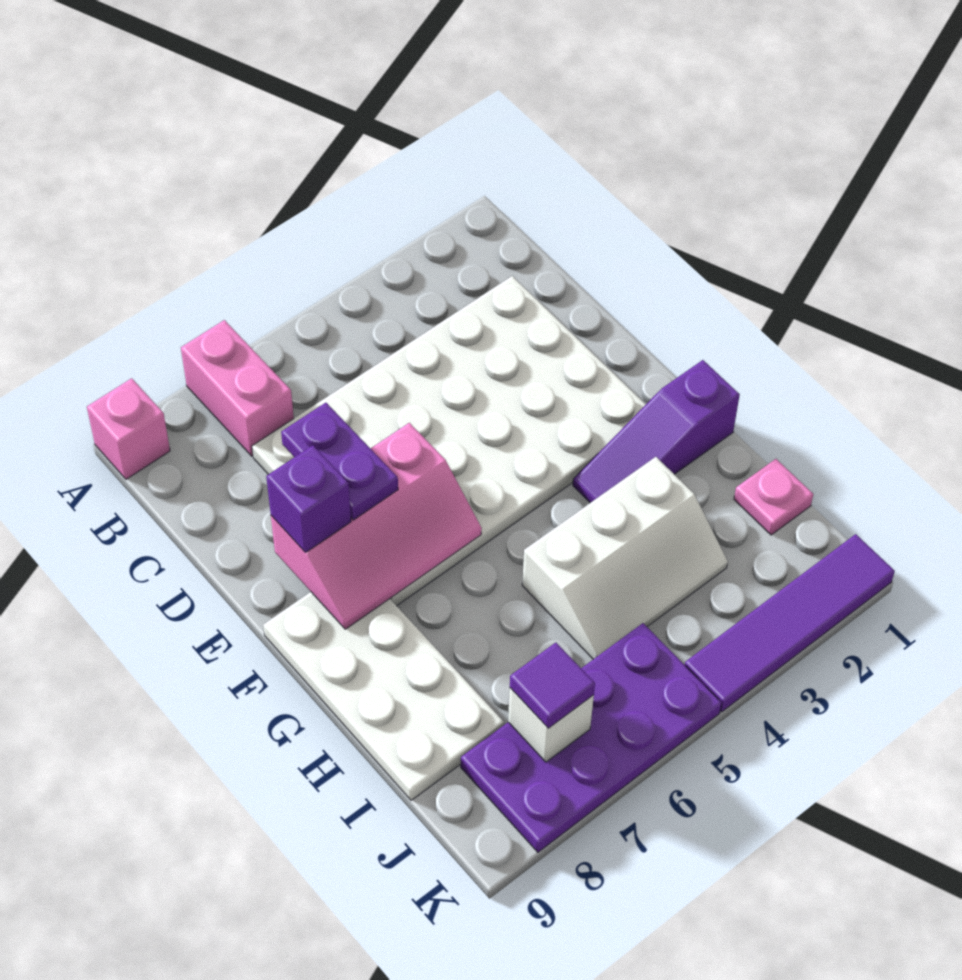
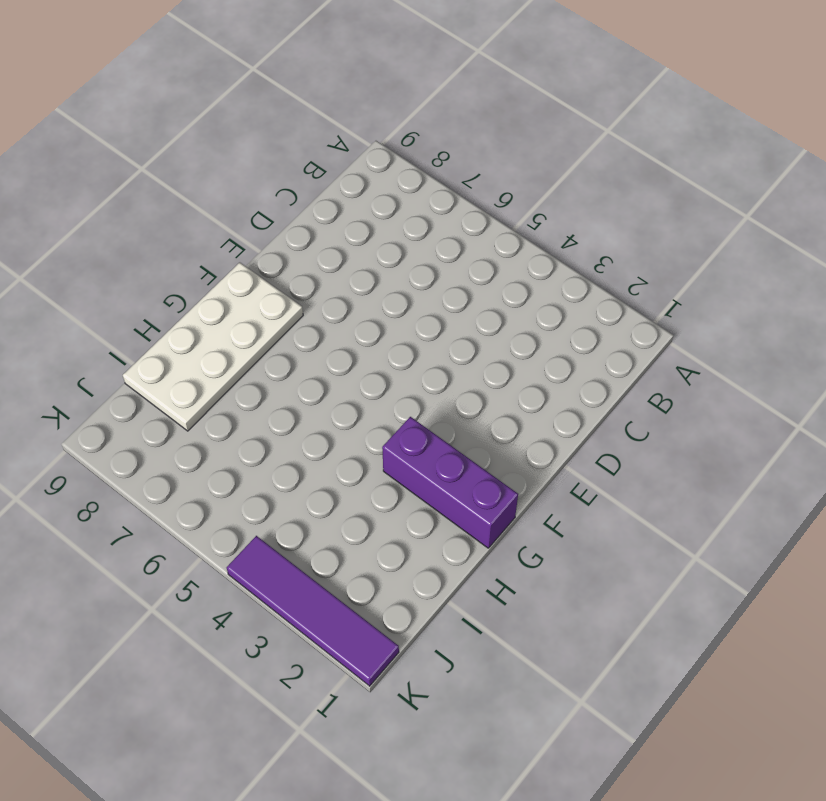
purple brick G1:G3 level 1 -> purple slope G1:G3 level 1 top 1
none -> pink brick A7:B7 level 1
none -> pink brick A9 level 1
none -> white plate C2:F7 level 1

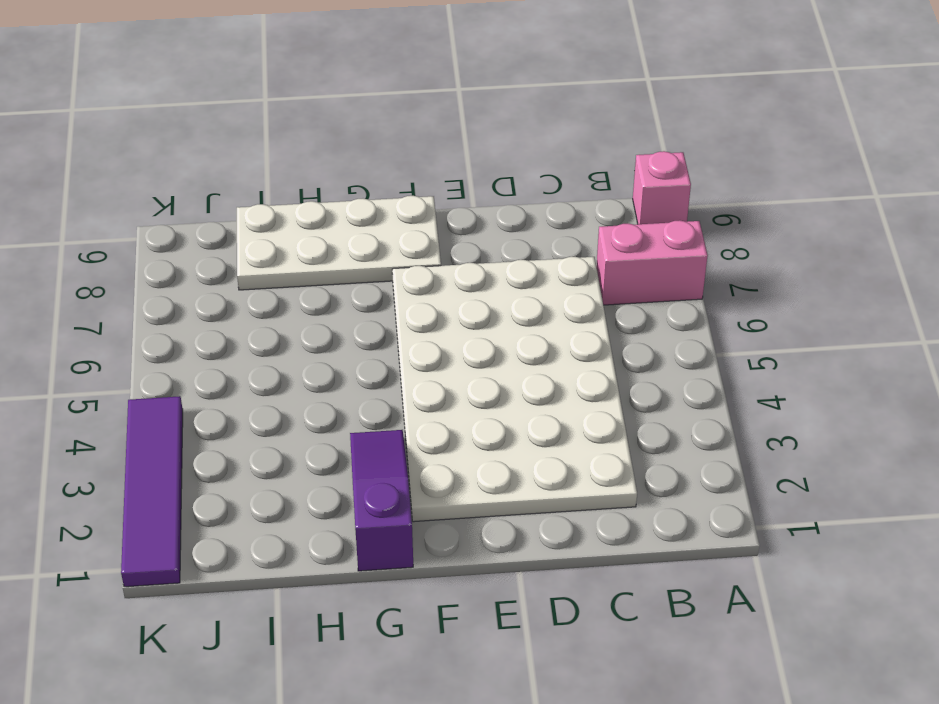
none -> white slope H3:I5 level 1 top H
none -> pink plate I1 level 1
none -> purple plate J5:K8 level 1

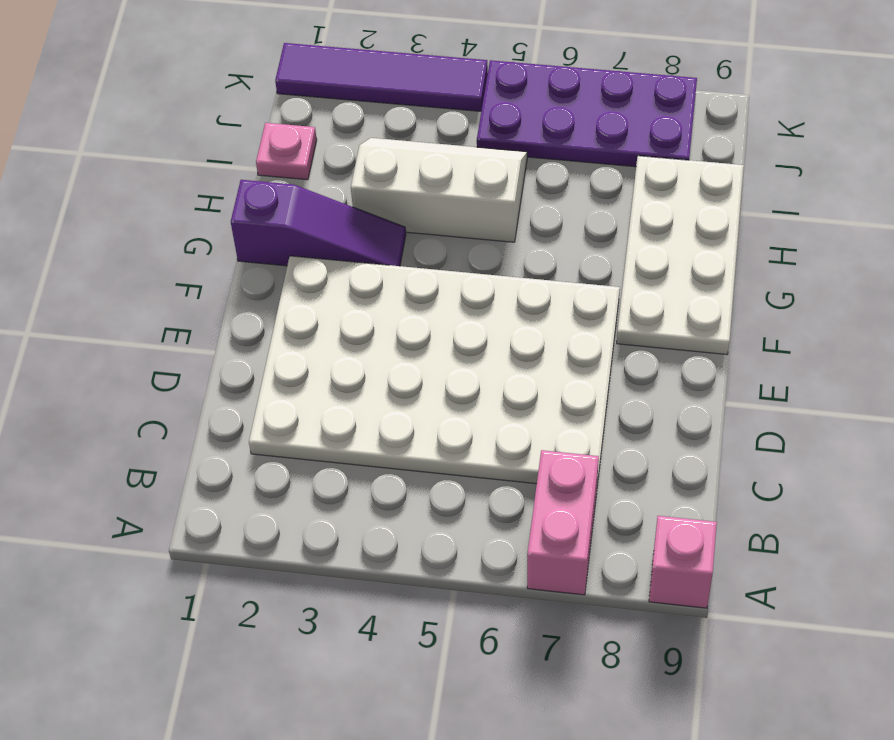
none -> pink slope E6:F8 level 2 top E
none -> white brick J7 level 2
none -> purple plate D7:E7 level 3

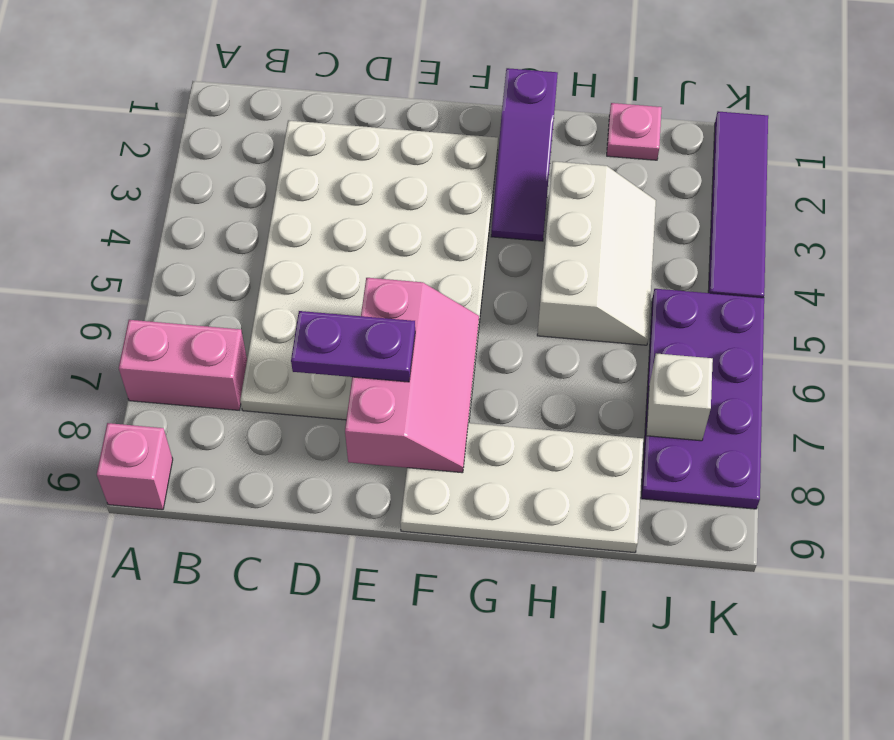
none -> purple brick E8 level 3
none -> purple tile J7 level 3

